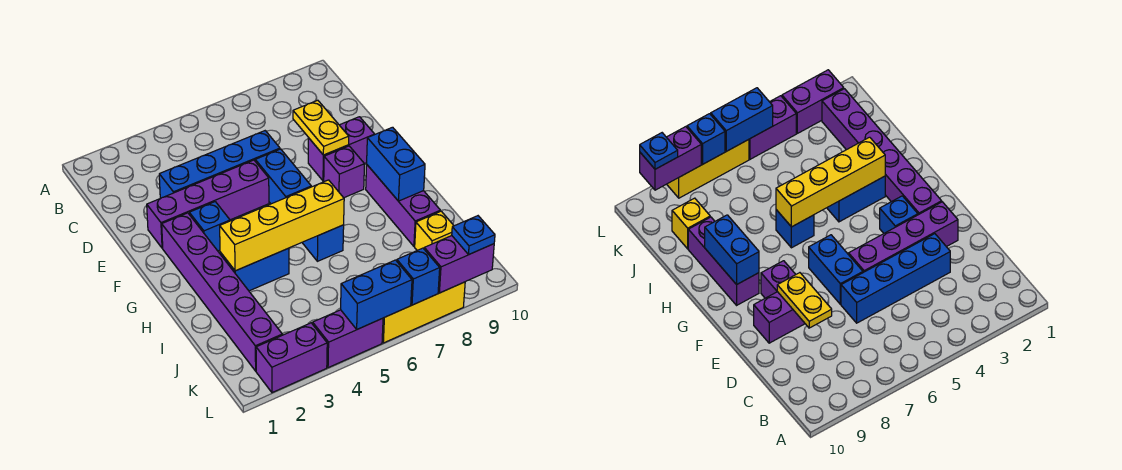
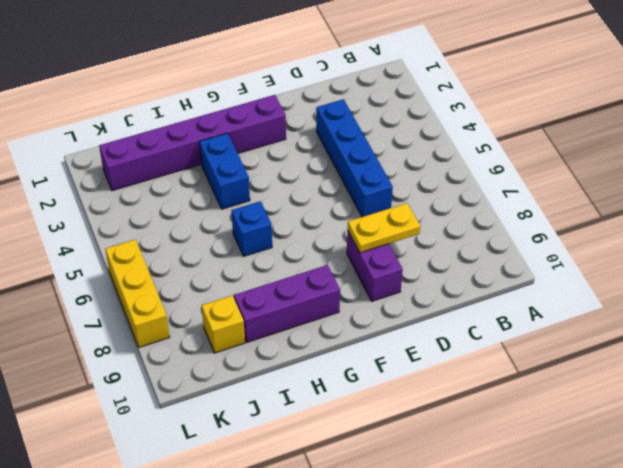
none -> purple brick E2:E5 level 1
none -> blue brick E6:F6 level 1
none -> blue brick F3 level 1

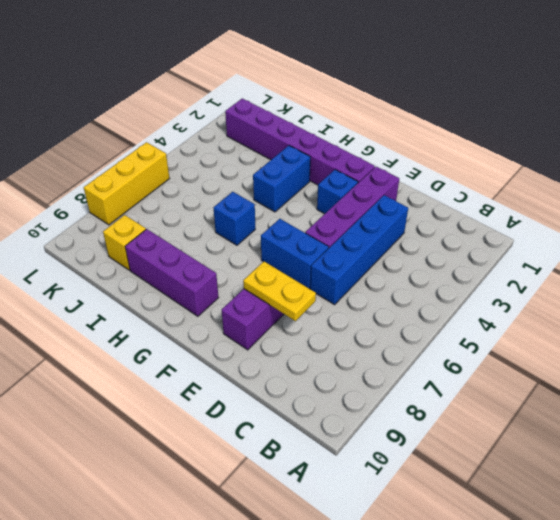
none -> purple brick F8 level 1
none -> purple brick L2:L3 level 1
none -> purple brick L4:L5 level 1

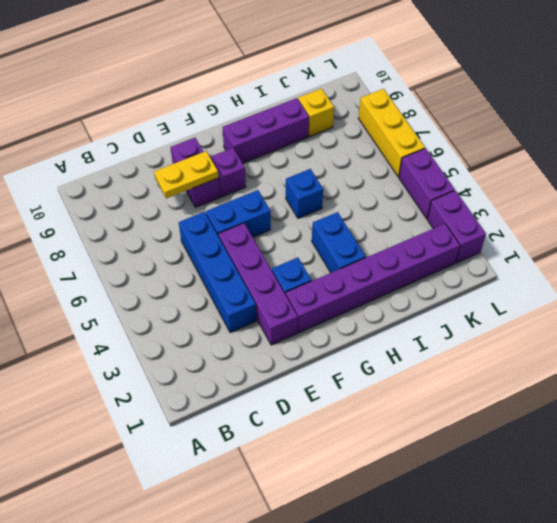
none -> blue brick G9:H9 level 2
none -> yellow brick H3:H6 level 2
none -> blue brick L5:L6 level 2

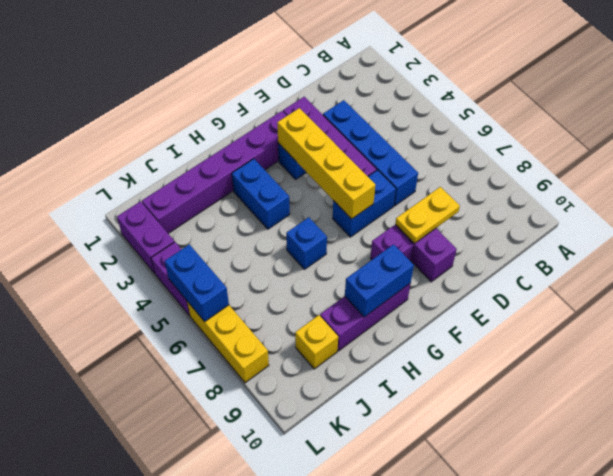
yellow brick F3:F6 level 2 -> yellow brick H3:H6 level 2
none -> blue brick L7 level 2
none -> purple brick L8:L9 level 2
none -> blue plate L9 level 3

